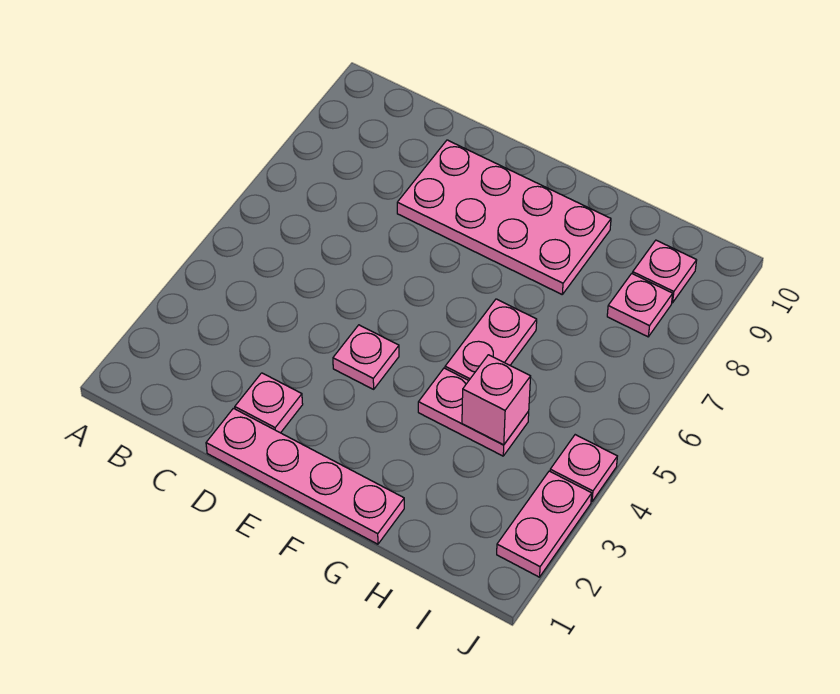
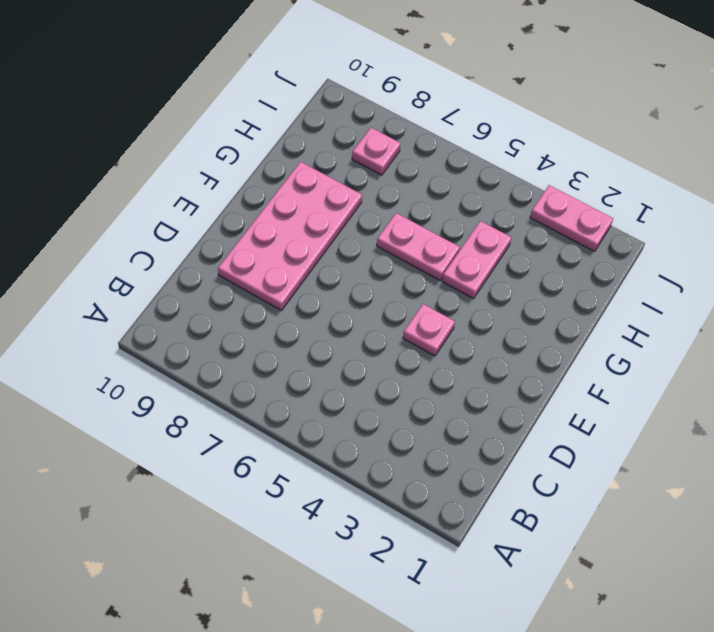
none -> pink plate D1:G1 level 1
none -> pink plate D2 level 1

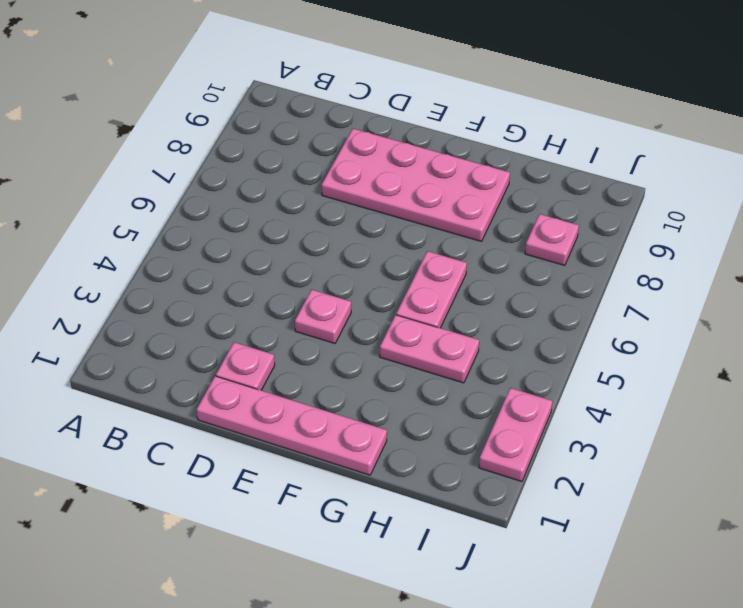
none -> pink plate I9 level 1
none -> pink plate J4 level 1

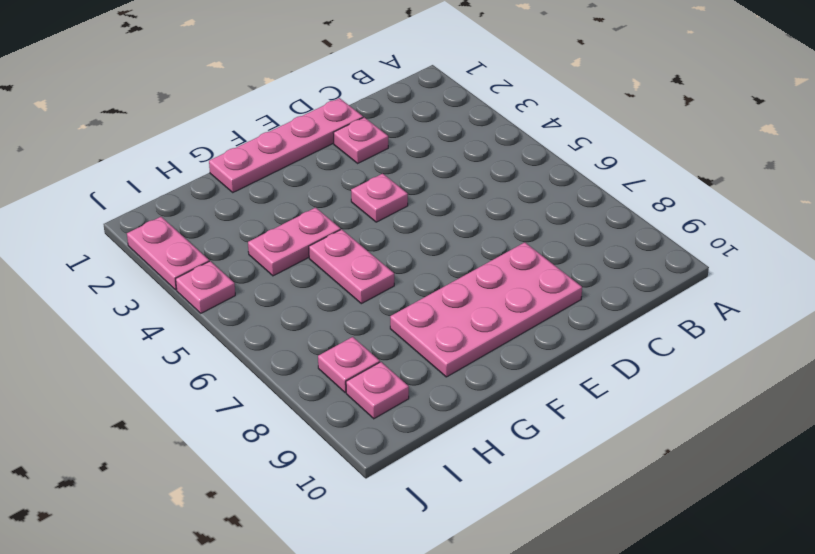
none -> pink brick H4 level 2

